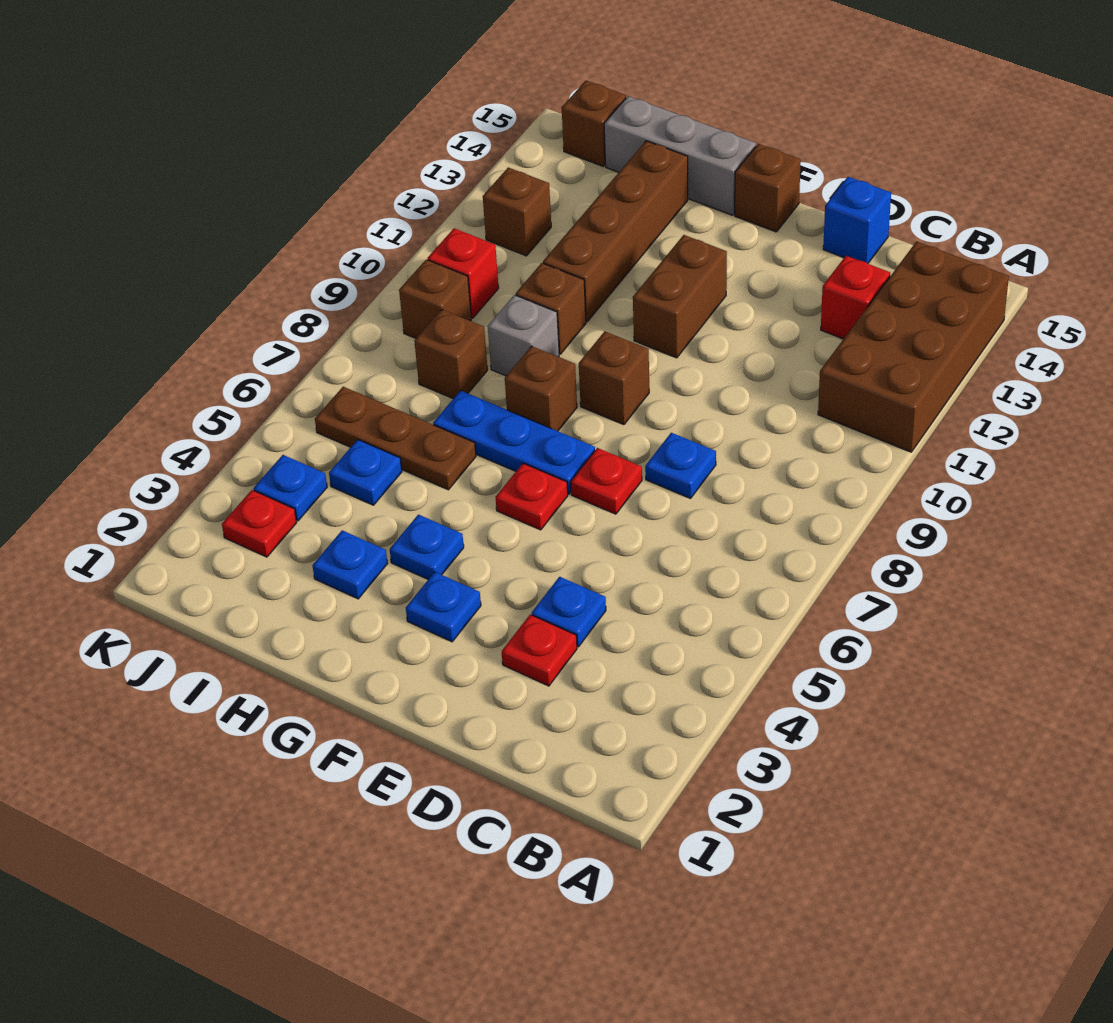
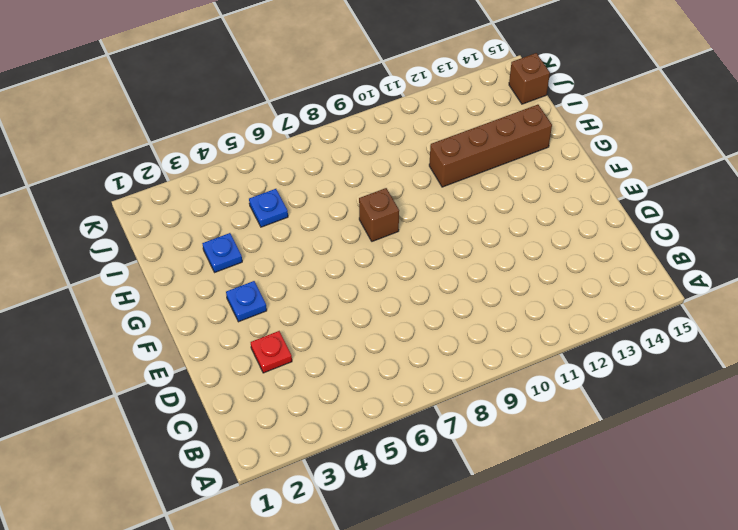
none -> brown brick A11:B14 level 1
none -> red brick C13 level 1
none -> blue plate D4 level 1

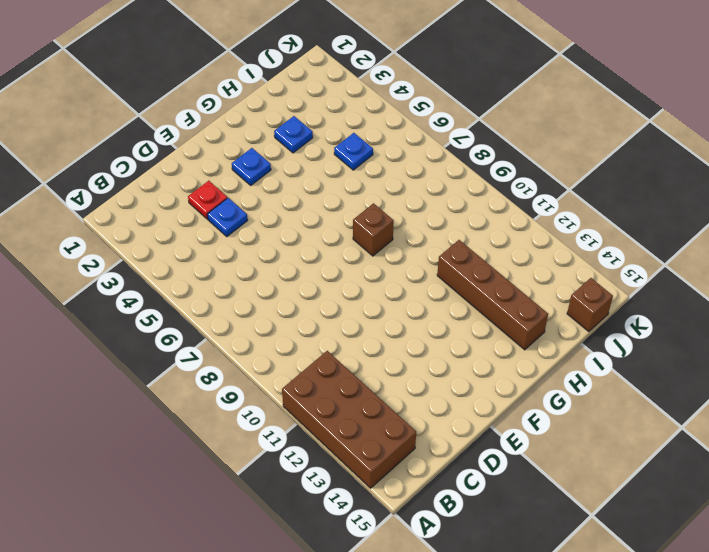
none -> red brick C13 level 1
none -> blue plate D8 level 1
none -> blue brick D15 level 1

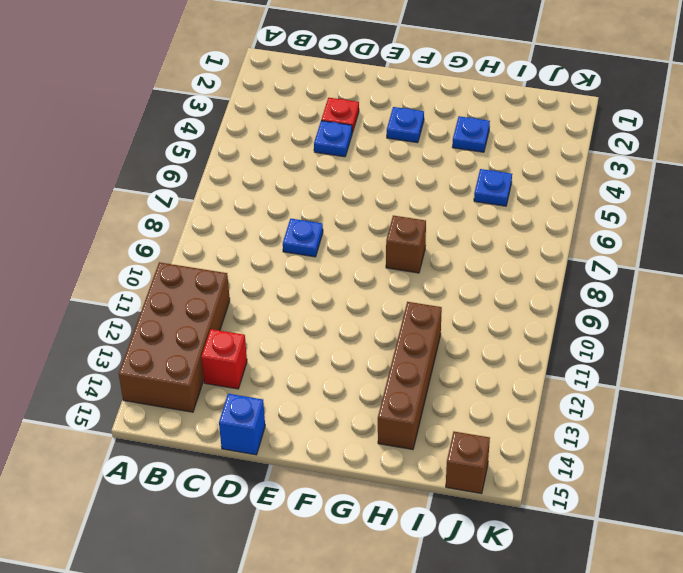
none -> red plate E7 level 1
none -> red plate F6 level 1
none -> blue plate F7:H7 level 1

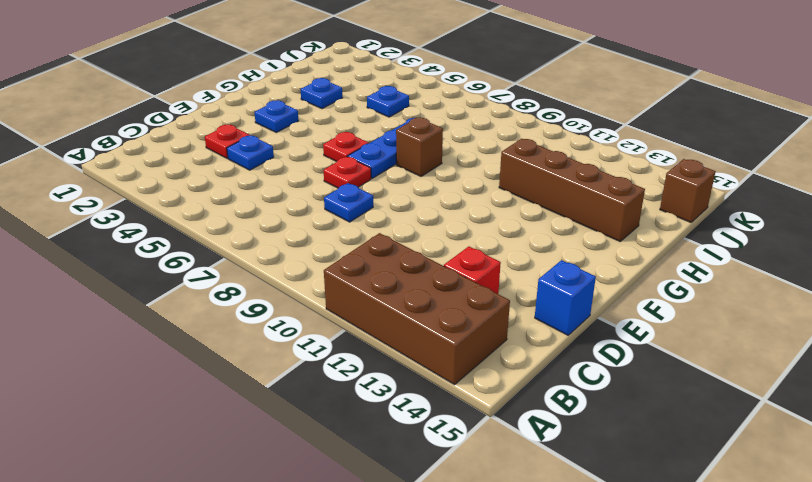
none -> brown brick F9 level 1
none -> brown brick F11:F12 level 1
none -> brown brick F15 level 1

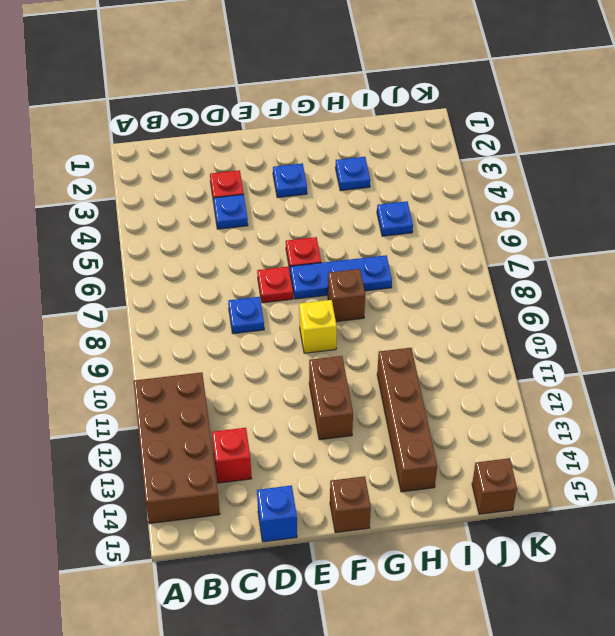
yellow brick F9 level 1 -> brown brick F9 level 1
none -> blue plate G4 level 1
none -> grey brick G15:I15 level 1
none -> brown plate H6:J6 level 1

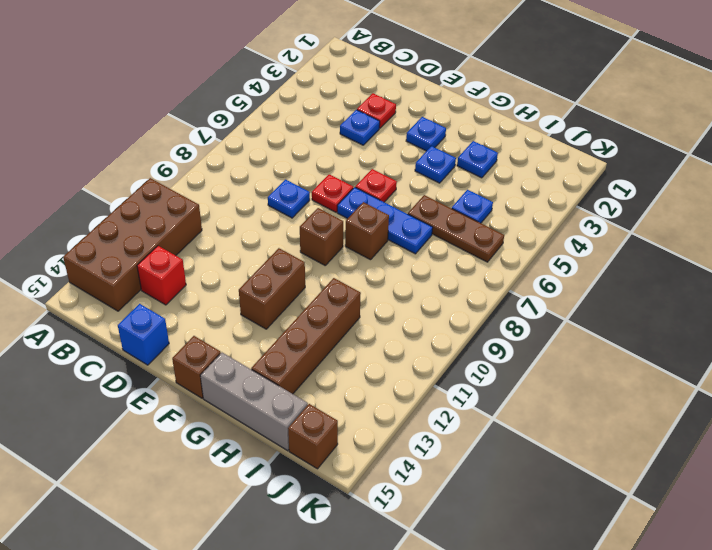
none -> grey brick H9 level 1
none -> brown brick H10 level 1
none -> brown brick I8 level 1

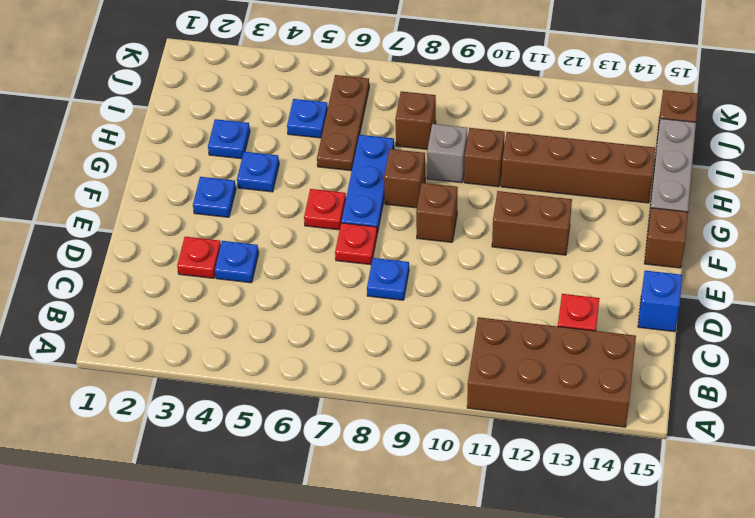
none -> red plate J3 level 1
none -> blue plate J4 level 1
none -> brown brick J9 level 1

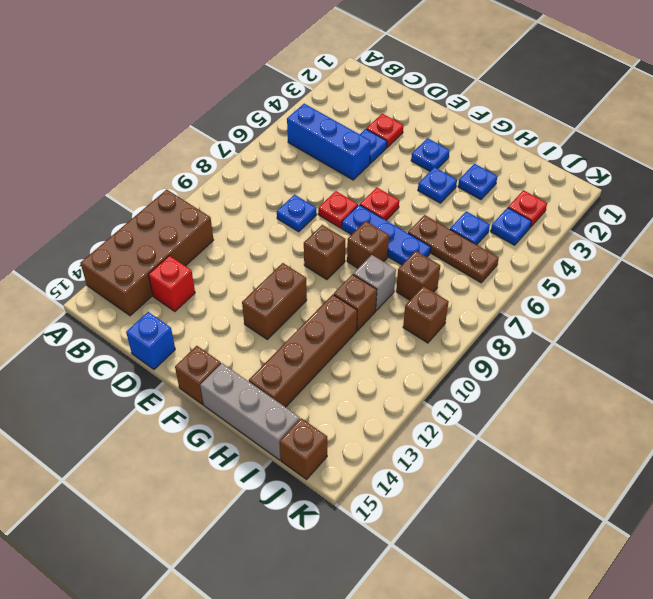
blue brick B5:D5 level 1 -> none
none -> red brick J10 level 1
none -> brown brick J12 level 1

